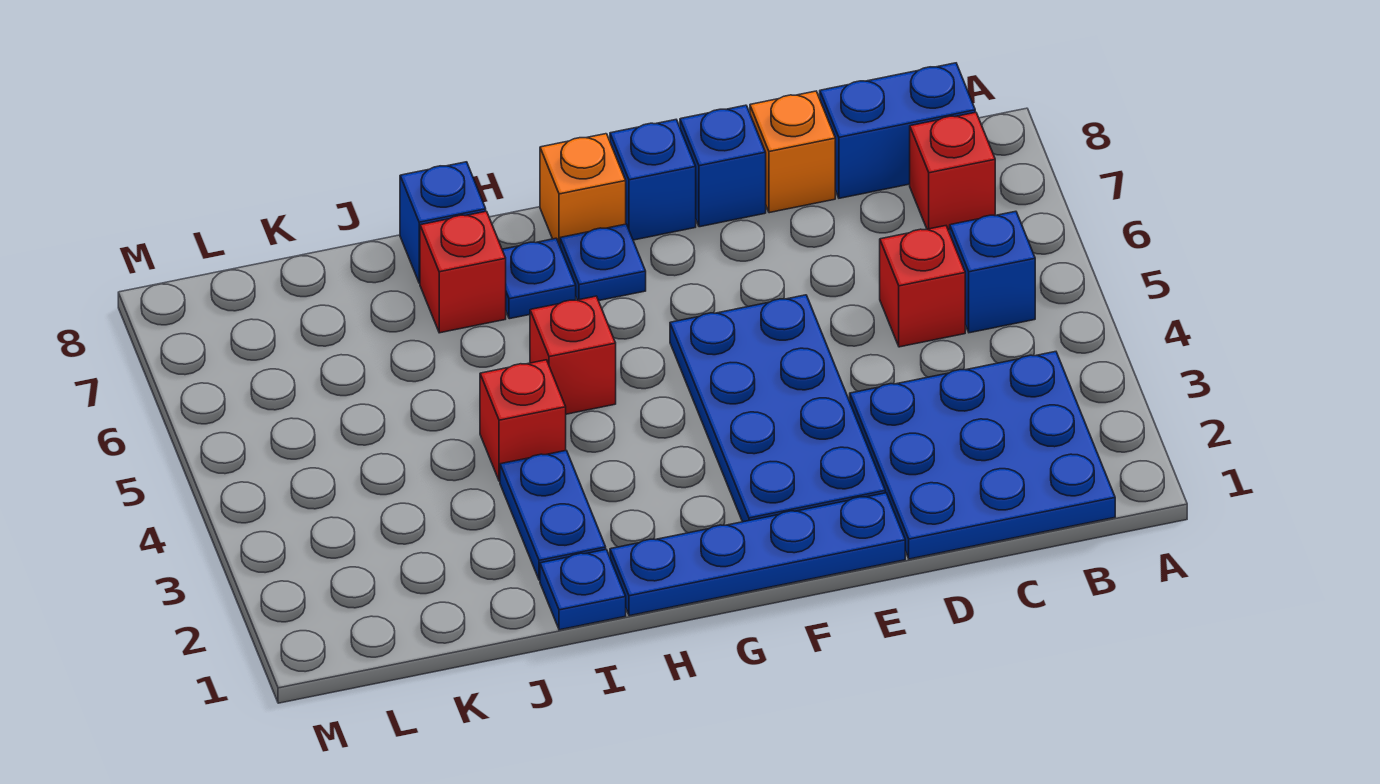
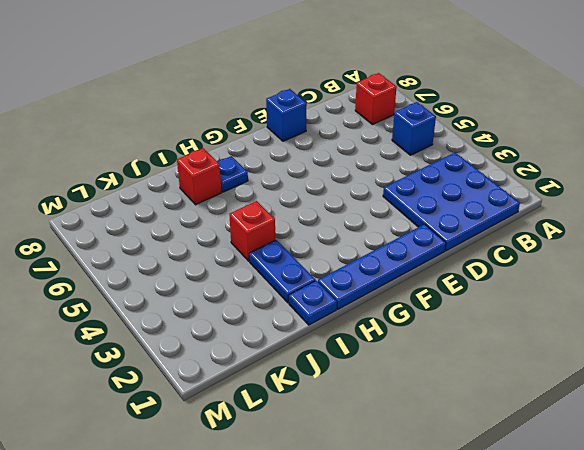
none -> blue brick B8:C8 level 1
none -> red brick C5 level 1
none -> orange brick D8 level 1

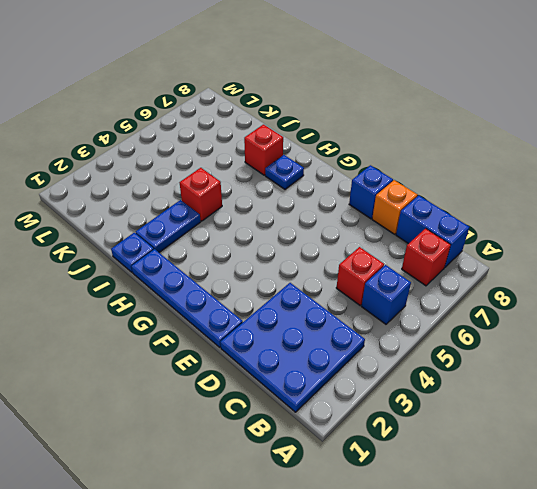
none -> blue plate E2:F5 level 1
none -> blue brick F8 level 1
none -> blue plate G7 level 1

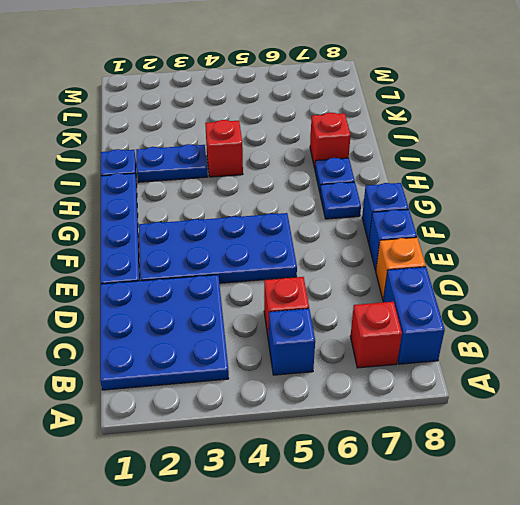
none -> orange brick G8 level 1
none -> red brick H5 level 1
none -> blue brick I8 level 1

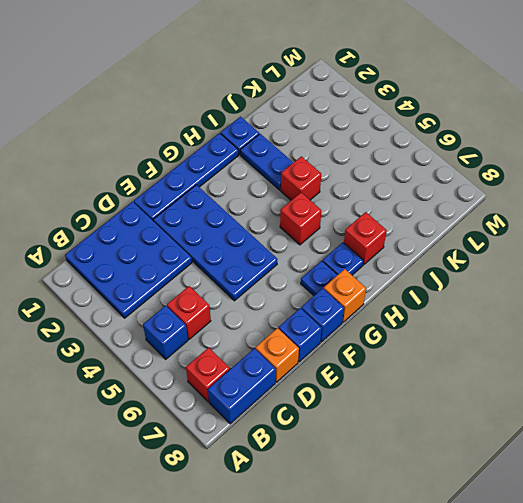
none -> blue brick I8 level 1

